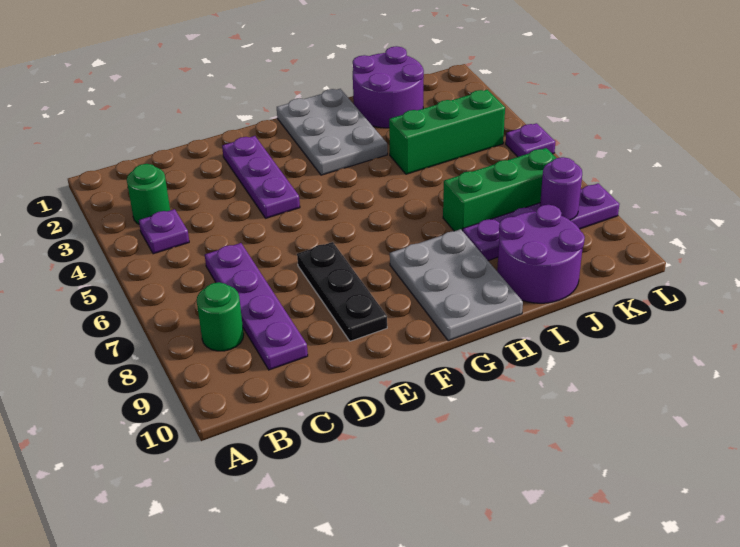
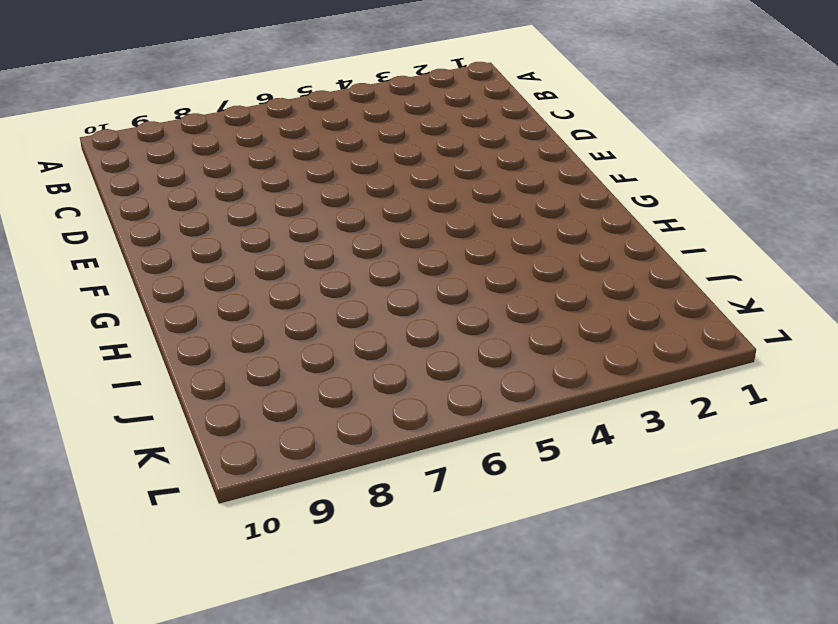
none -> green round brick B3 level 1
none -> purple plate B4 level 1
none -> green round brick B8 level 1

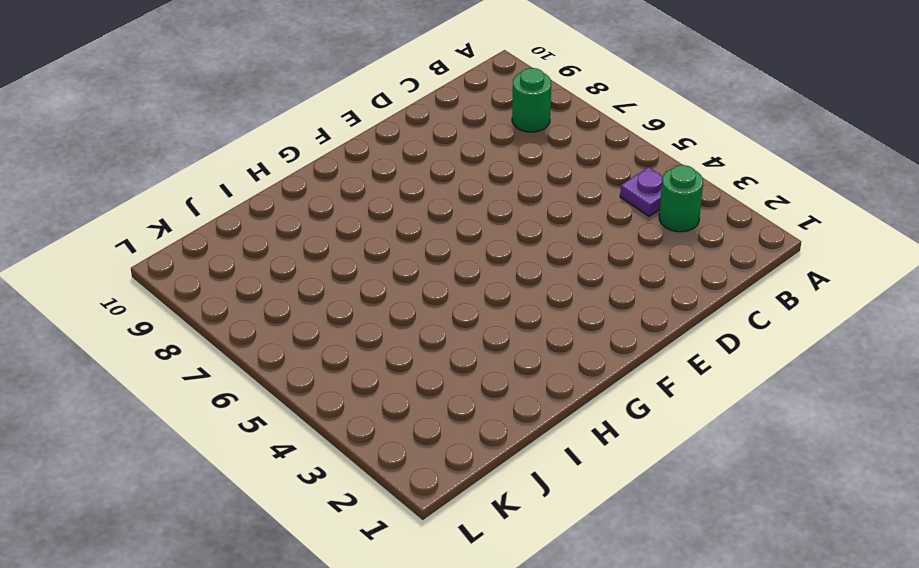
none -> purple plate C6:C9 level 1
none -> purple plate E2:E4 level 1
none -> black plate E7:E9 level 1

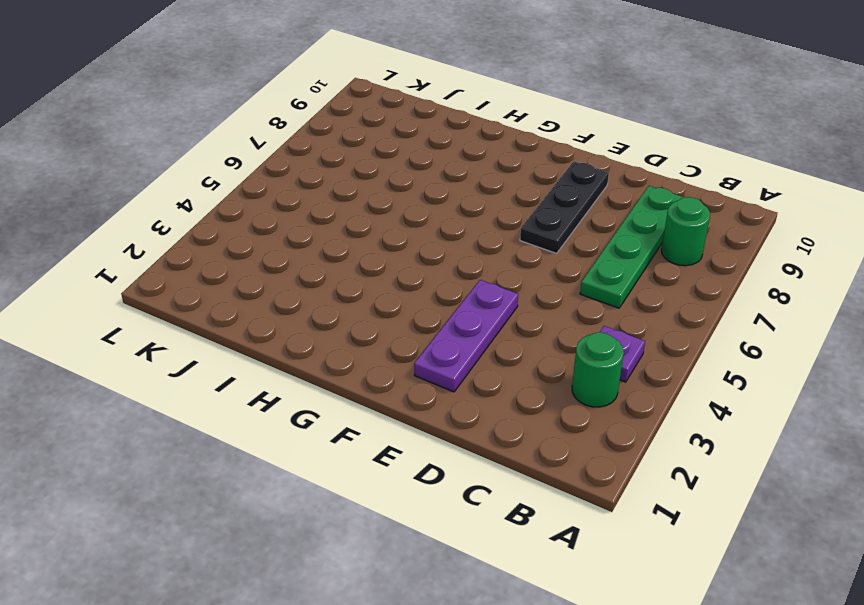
green plate C6:C9 level 1 -> purple plate C6:C9 level 1
none -> grey plate G1:H3 level 1
none -> grey plate G8:H10 level 1
none -> purple round brick I1:J2 level 1

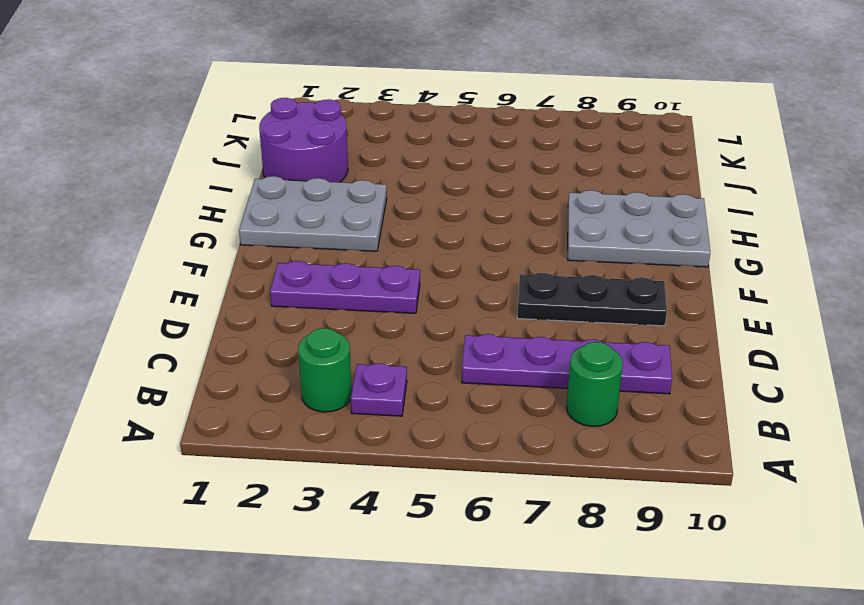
none -> green brick I4:K4 level 1
none -> green brick I7:K7 level 1
none -> purple plate I8:L8 level 1

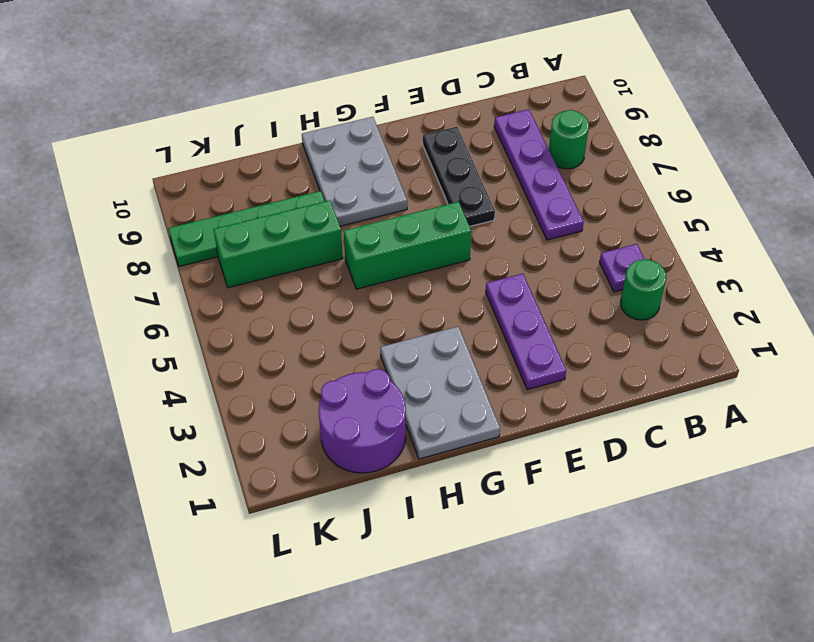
green brick F6:H6 level 1 -> green brick I4:K4 level 1
green plate I8:L8 level 1 -> purple plate I8:L8 level 1
none -> purple round brick I9:J10 level 1
none -> purple plate L5 level 1
none -> purple round brick K8 level 2

